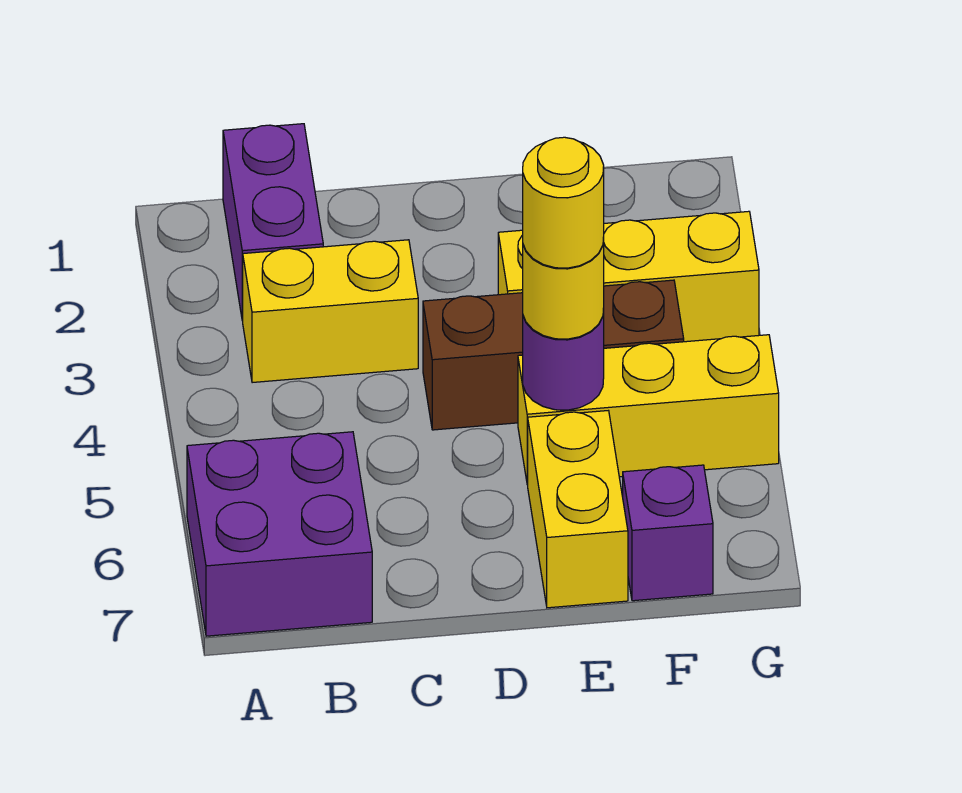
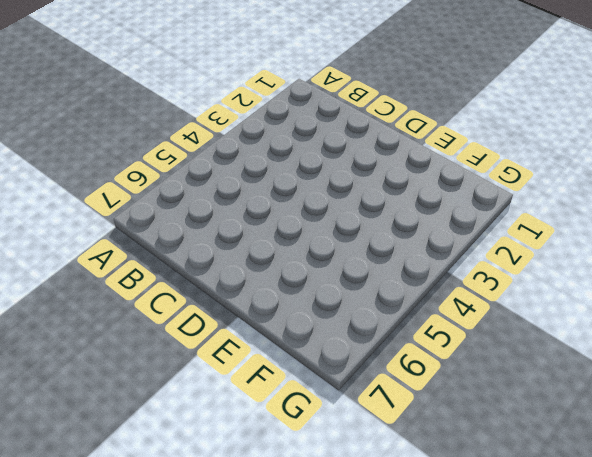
none -> purple brick A6:B7 level 1
none -> purple brick B1:B2 level 1

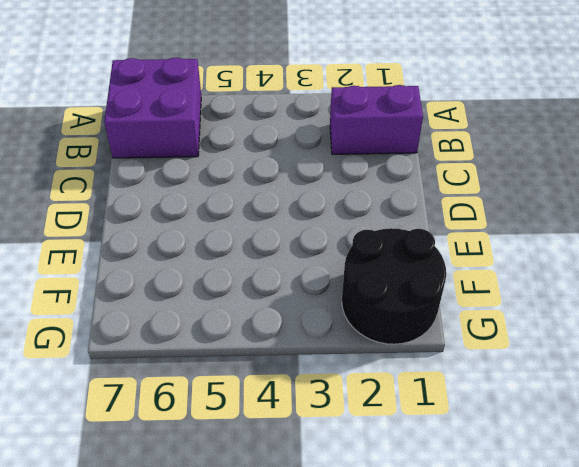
black round brick F1:G2 level 1 -> none
none -> yellow brick B3:C3 level 1
none -> brown brick D4:F4 level 1

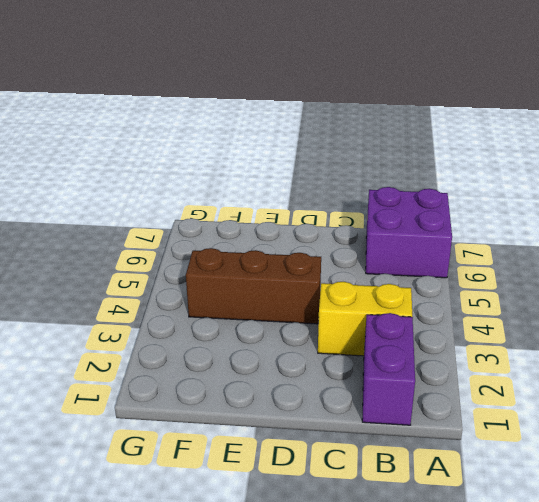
none -> yellow brick E3:G3 level 1
none -> yellow brick E5:G5 level 1

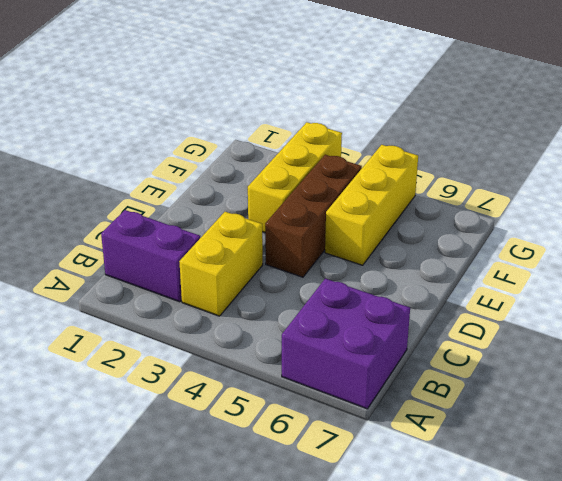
none -> yellow brick E6:E7 level 1
none -> purple brick F7 level 1

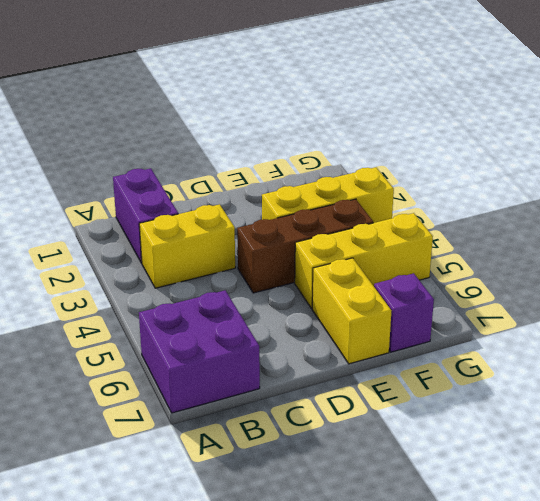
none -> purple round brick E5 level 2
none -> yellow round brick E5 level 3

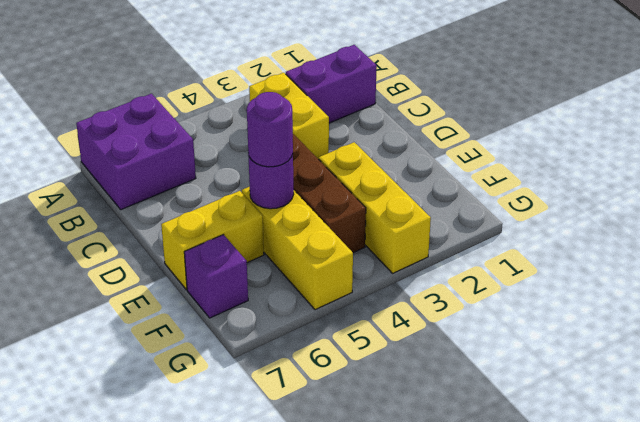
purple round brick E5 level 3 -> yellow round brick E5 level 3
none -> yellow round brick E5 level 4

